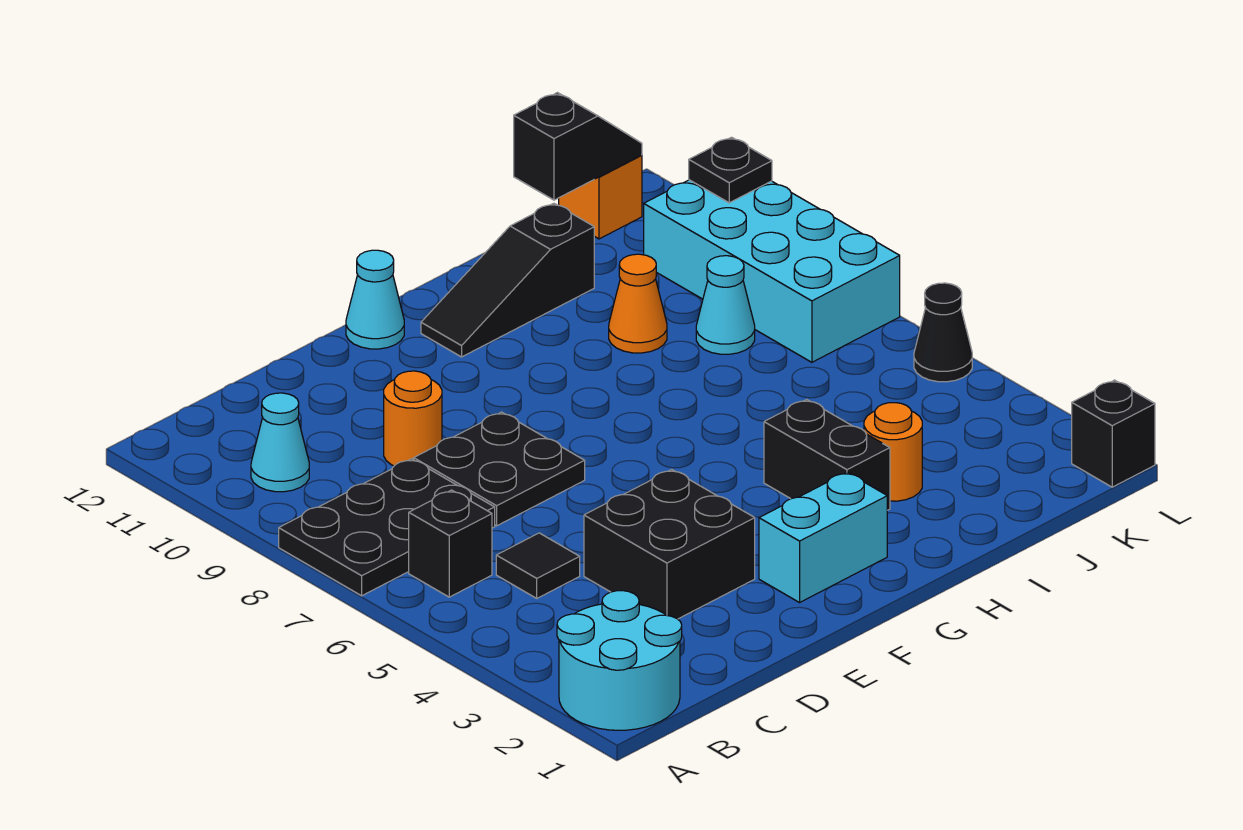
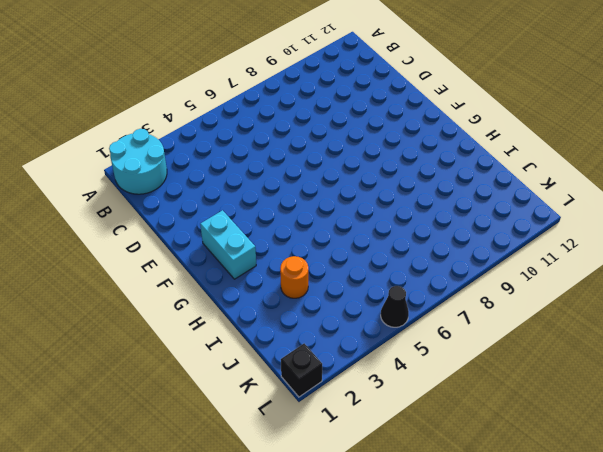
none -> black plate A7:C8 level 1
none -> black brick B6 level 1
none -> cyan cone B10 level 1

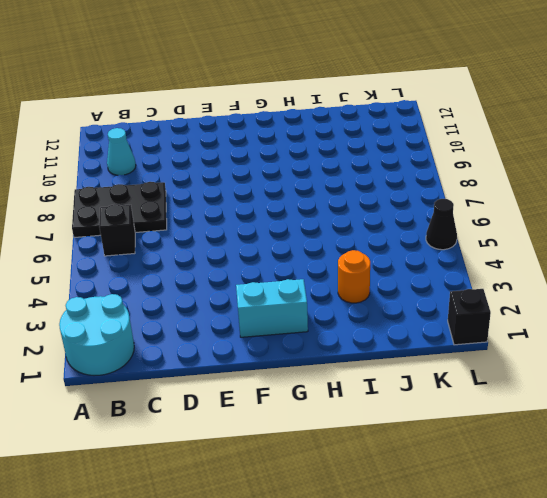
none -> black tile C5 level 1
none -> black brick D3:E4 level 1
none -> black plate D7:E8 level 1

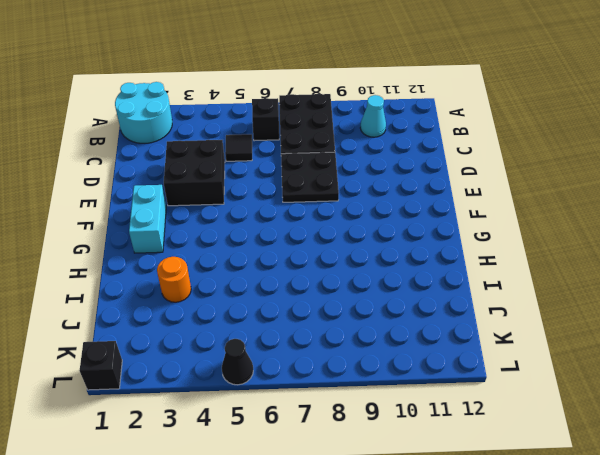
none -> orange round brick D9 level 1
none -> cyan cone F12 level 1
none -> black slope G11:I11 level 1 top I

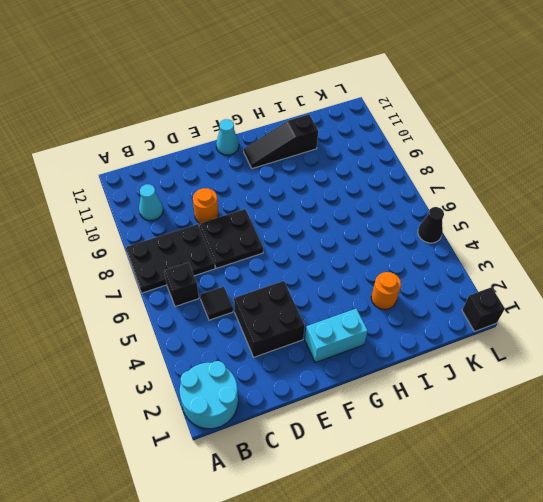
none -> black brick H3:H4 level 1
none -> orange cone I9 level 1
none -> cyan cone J8 level 1

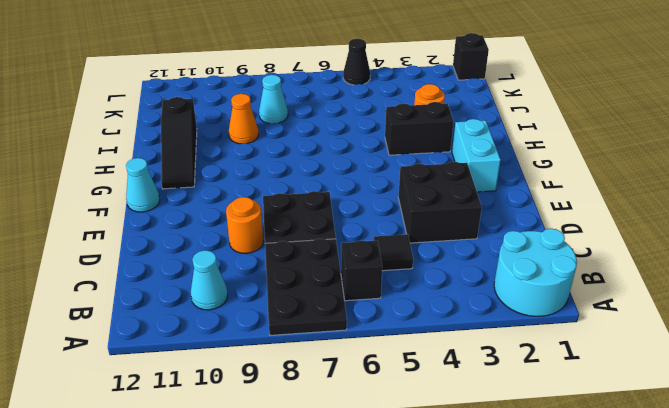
none -> cyan brick K7:L10 level 1
none -> orange brick K12 level 1
none -> black slope J12:K12 level 2 top J

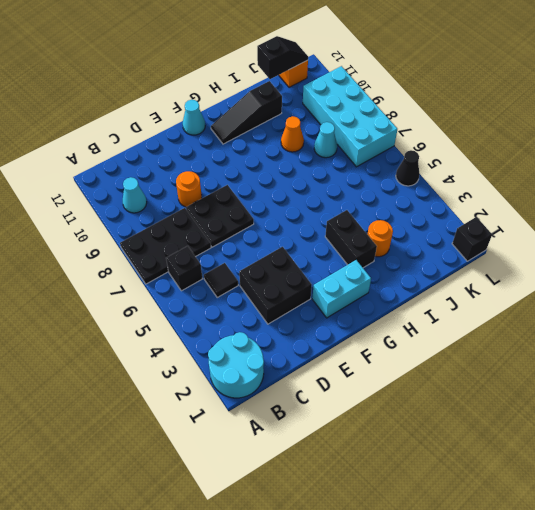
none -> black plate L10 level 2

